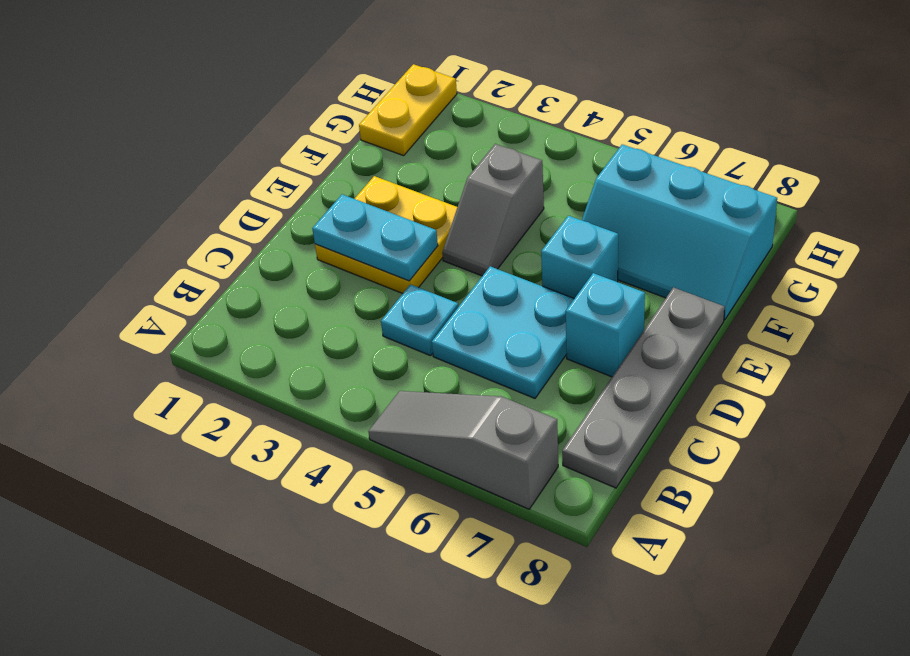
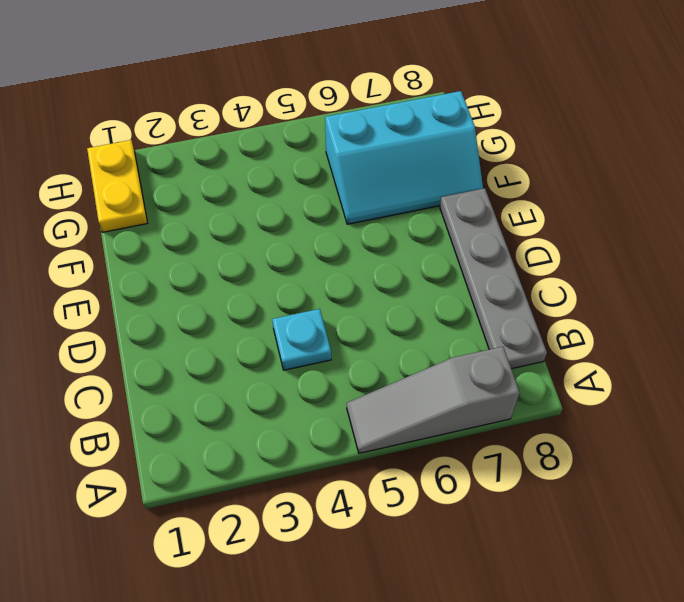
none -> cyan plate C5:D6 level 1
none -> yellow plate D2:E3 level 1

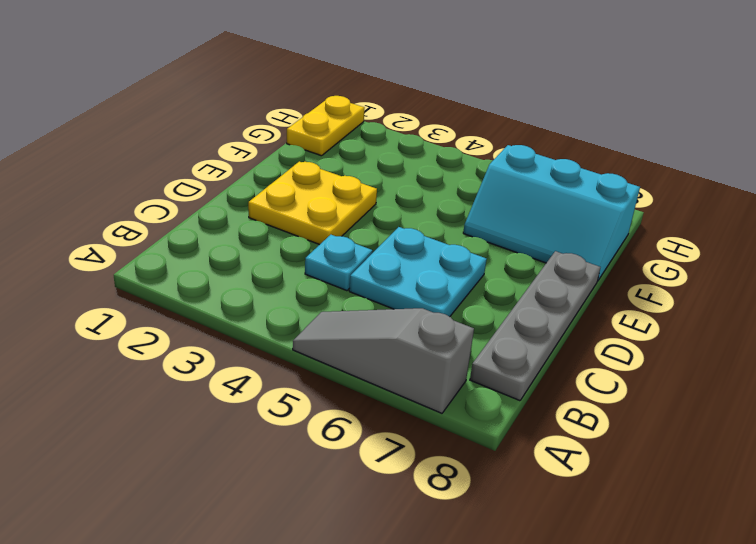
none -> cyan brick D7 level 1
none -> grey slope E4:F4 level 1 top F

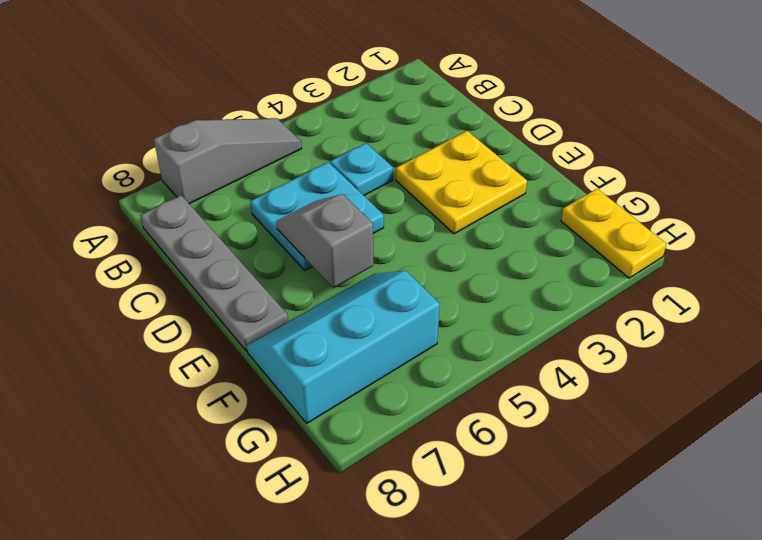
grey slope D6:E6 level 2 top E -> grey slope E4:F4 level 1 top F
none -> cyan brick D7 level 1
none -> cyan brick E6 level 1

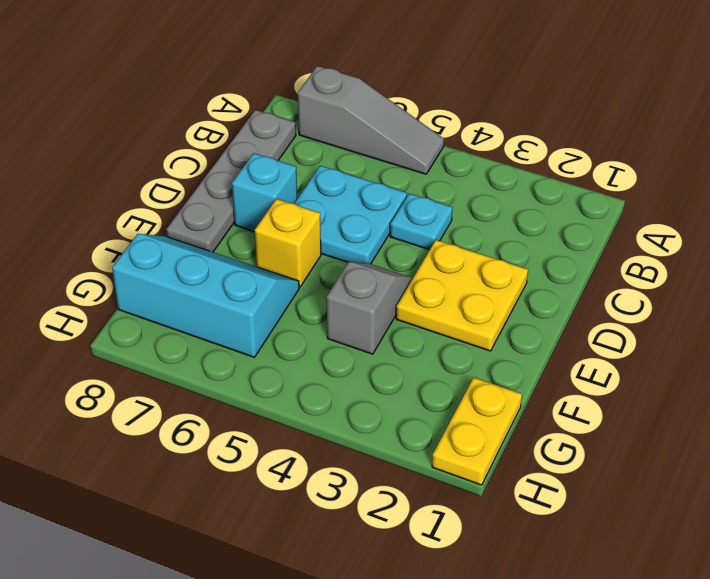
yellow brick E6 level 1 -> cyan brick E6 level 1
none -> cyan plate D2:D3 level 2

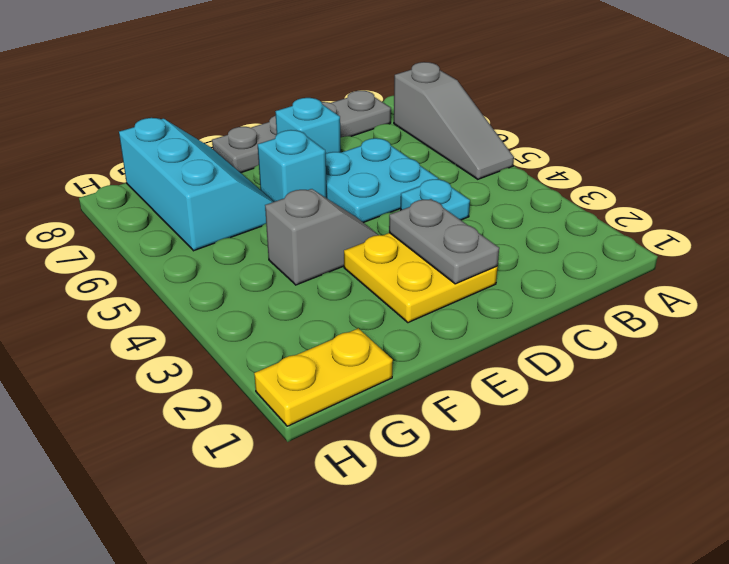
grey plate D2:D3 level 2 -> cyan plate D2:D3 level 2

